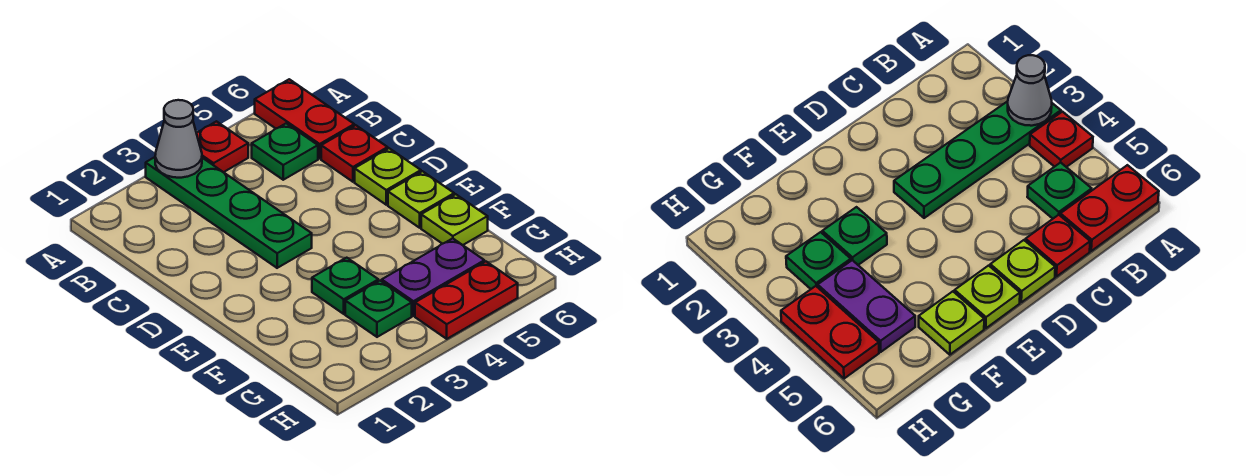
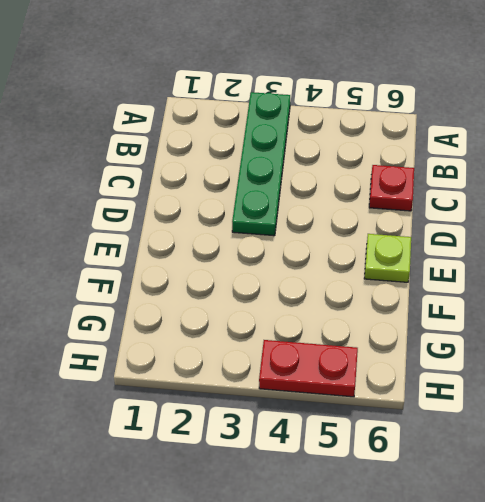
none -> red plate A4 level 1
none -> red plate A6:B6 level 1
none -> green plate B5 level 1

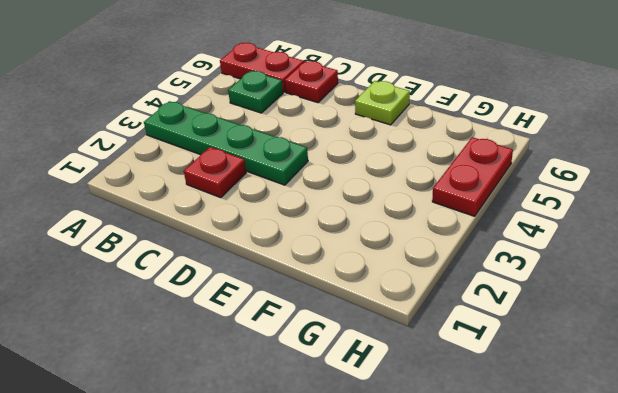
red plate C2 level 1 -> red plate A4 level 1
none -> lime plate D6 level 1
none -> green plate F3 level 1
none -> lime plate F6 level 1

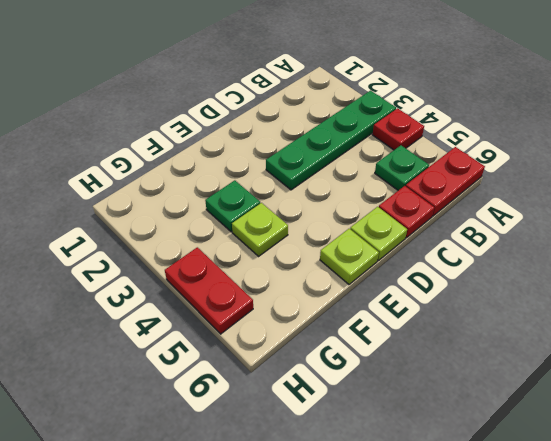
lime plate F4 level 1 -> lime plate F6 level 1
none -> green plate G3 level 1
none -> purple plate G4:G5 level 1
none -> grey cone A3 level 2

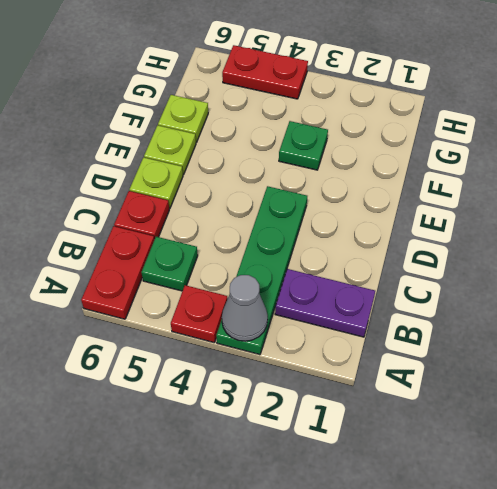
purple plate B1:B2 level 1 -> purple plate G4:G5 level 1
none -> green plate G3 level 1

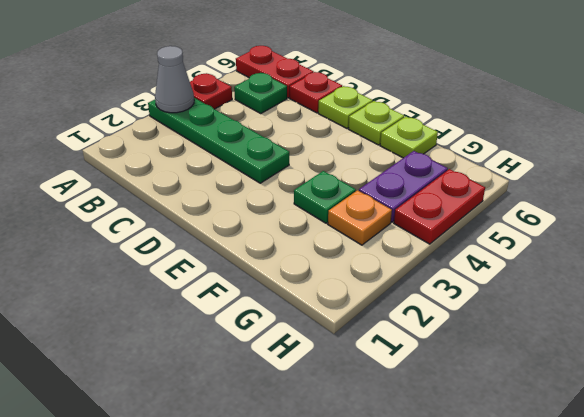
orange plate G3 level 1 -> green plate G3 level 1

